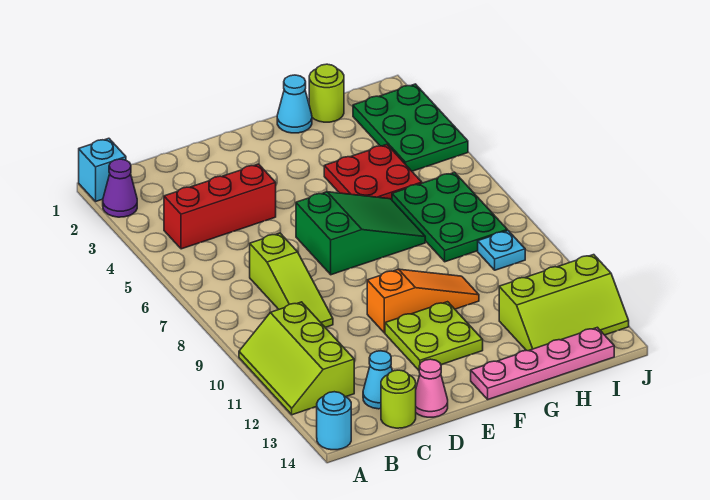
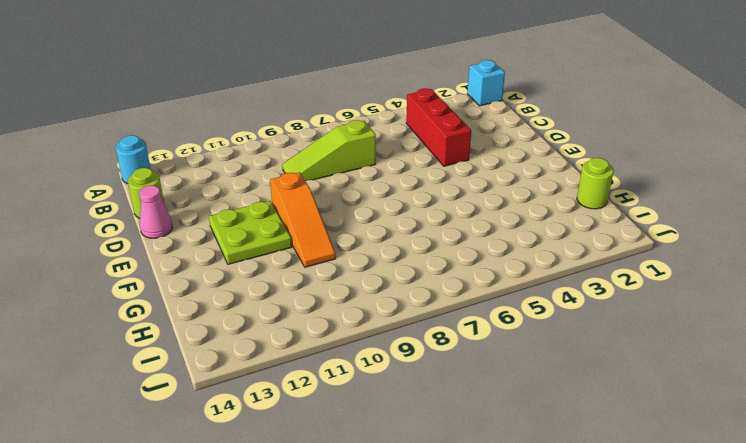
none -> purple cone A2 level 1
none -> lime slope A10:B12 level 1 top B
none -> cyan cone C13 level 1

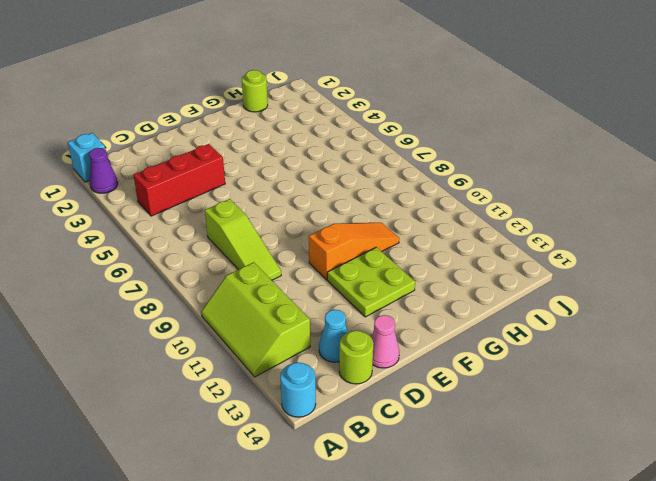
none -> green slope E6:G7 level 1 top E
none -> pink plate F14:I14 level 1
none -> cyan cone G1 level 1

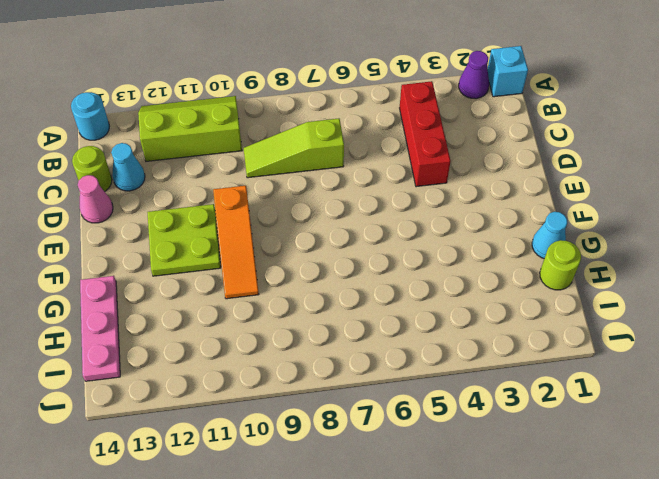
pink plate G14:I14 level 1 -> pink plate F14:I14 level 1
none -> green slope E6:G7 level 1 top E
none -> red plate G4:H5 level 1
none -> green plate H6:I8 level 1

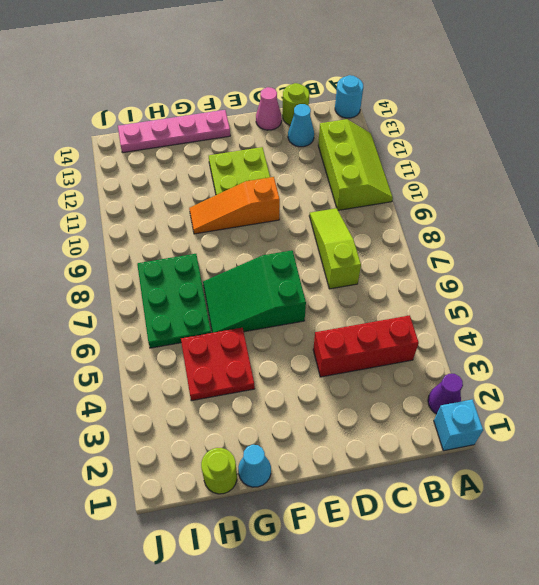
none -> lime slope H12:J13 level 1 top 12
none -> green plate I2:J4 level 1
none -> cyan plate I9 level 1

